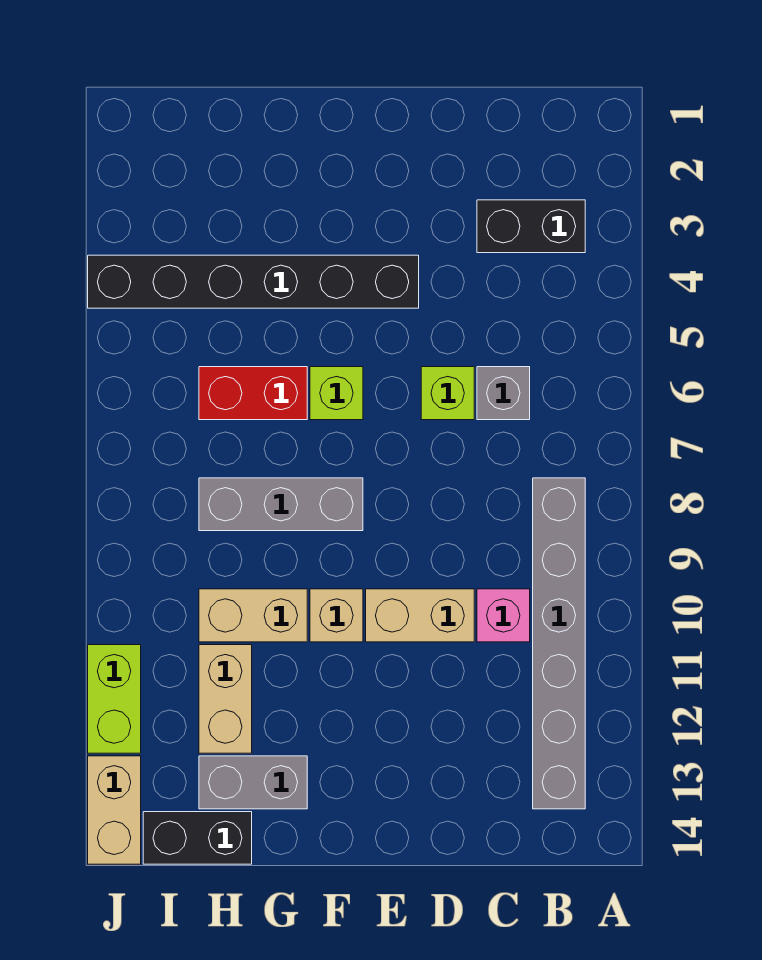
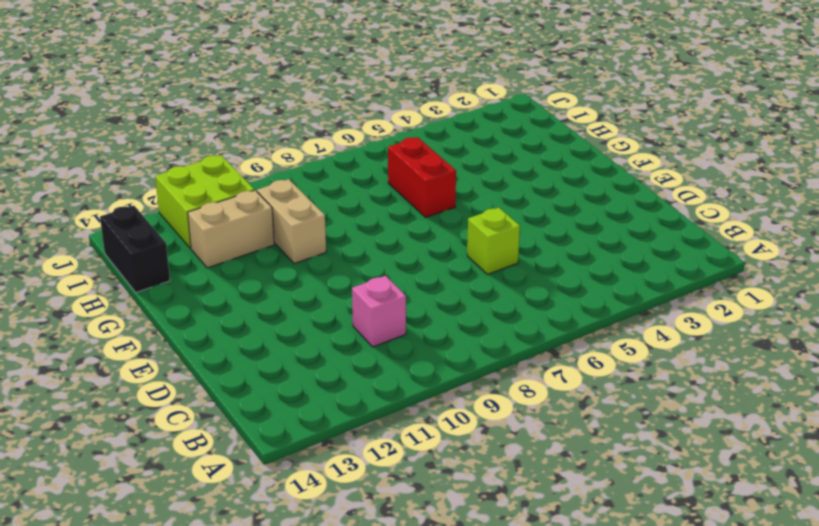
lime brick I11:J12 level 1 -> lime brick J11:J12 level 1
none -> black brick B3:C3 level 1
none -> grey brick B8:B13 level 1
none -> grey brick C6 level 1

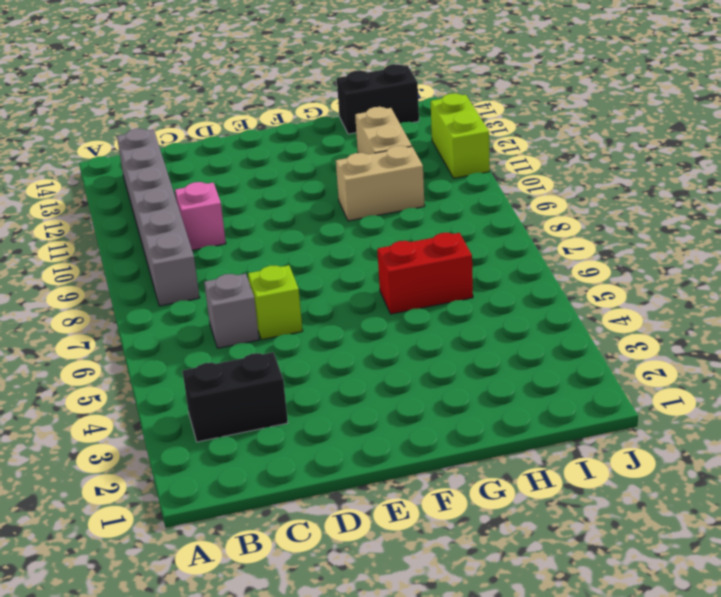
none -> tan brick D10:E10 level 1
none -> black brick E4:J4 level 1
none -> lime brick F6 level 1

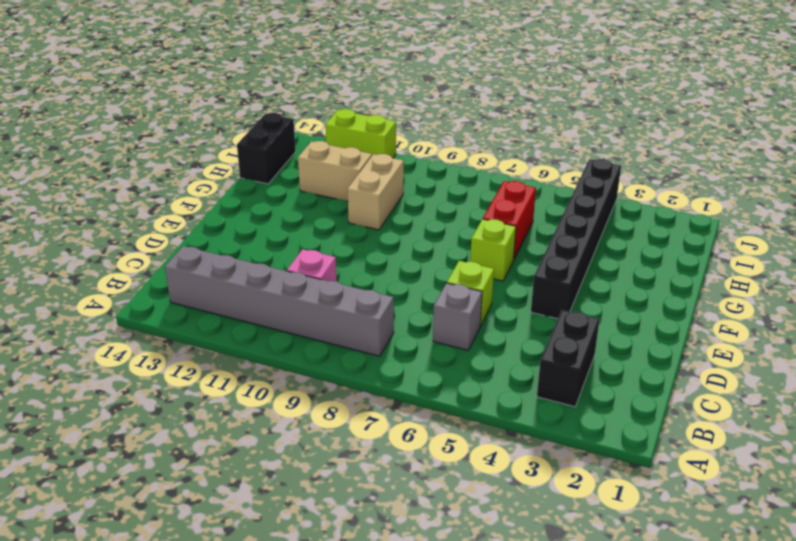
none -> tan brick D10:E10 level 1
none -> grey brick F8:H8 level 1
none -> tan brick F10 level 1

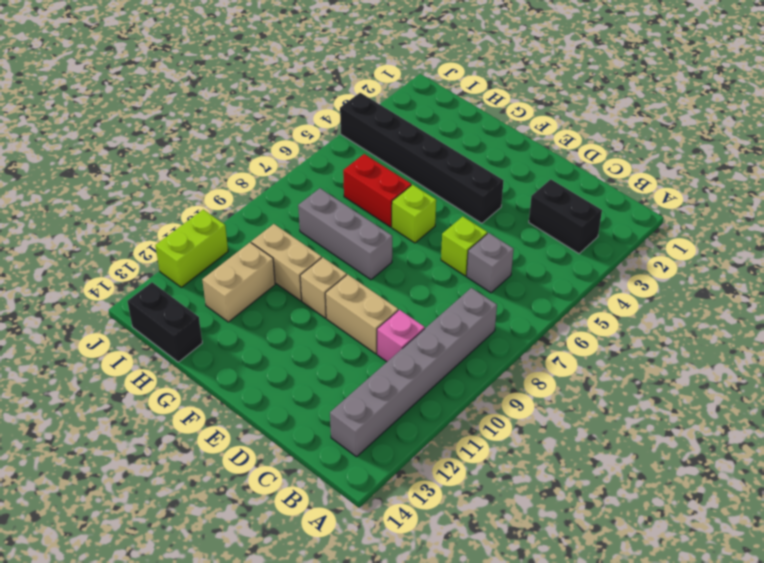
none -> grey brick G13:H13 level 1
none -> tan brick J13:J14 level 1

